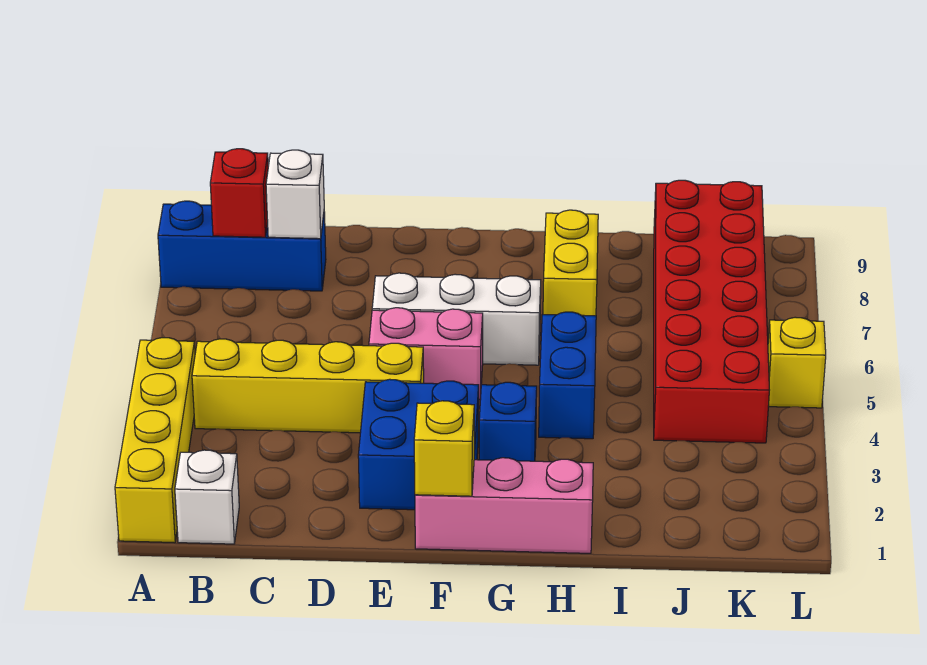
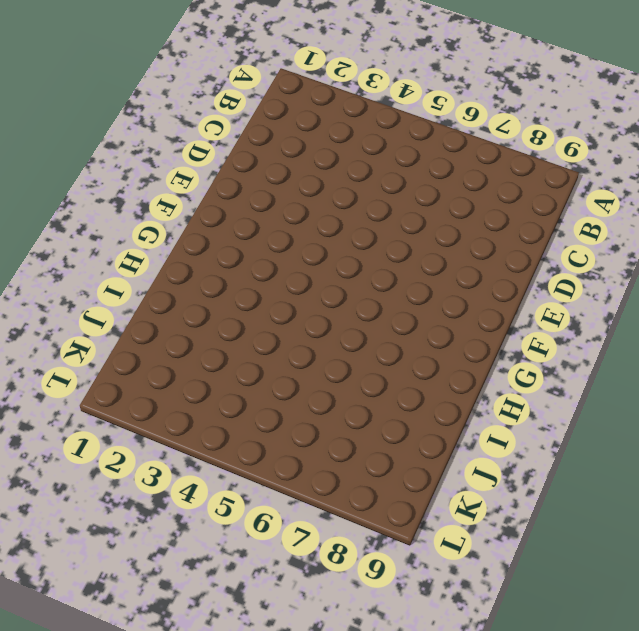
none -> yellow brick A1:A4 level 1
none -> blue brick A8:C8 level 1
none -> white brick B1 level 1

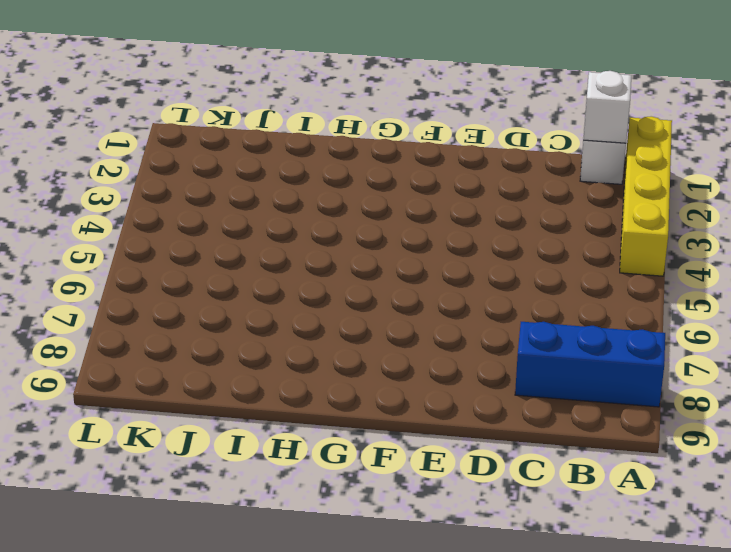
white brick B1 level 2 -> white brick C8 level 2
none -> yellow brick B4:E4 level 1
none -> blue brick E2:F3 level 1
none -> pink brick E5:F5 level 1

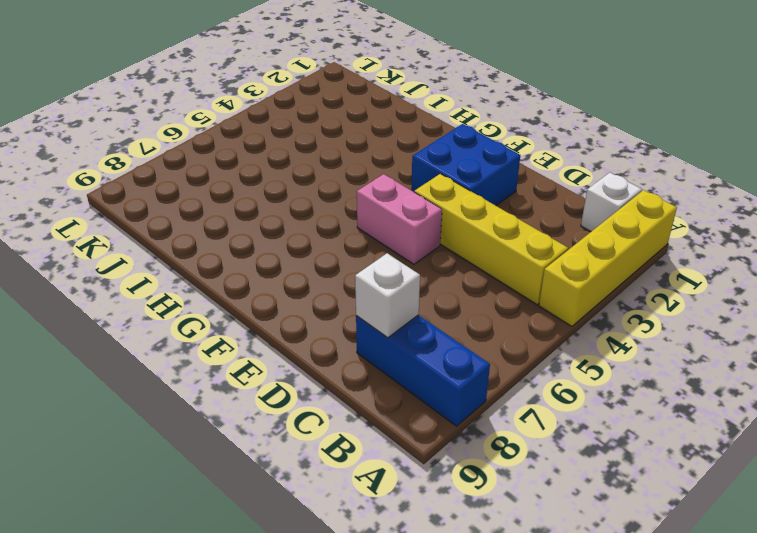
none -> white brick E6:G6 level 1
none -> pink brick F1:H1 level 1
none -> blue brick G3 level 1

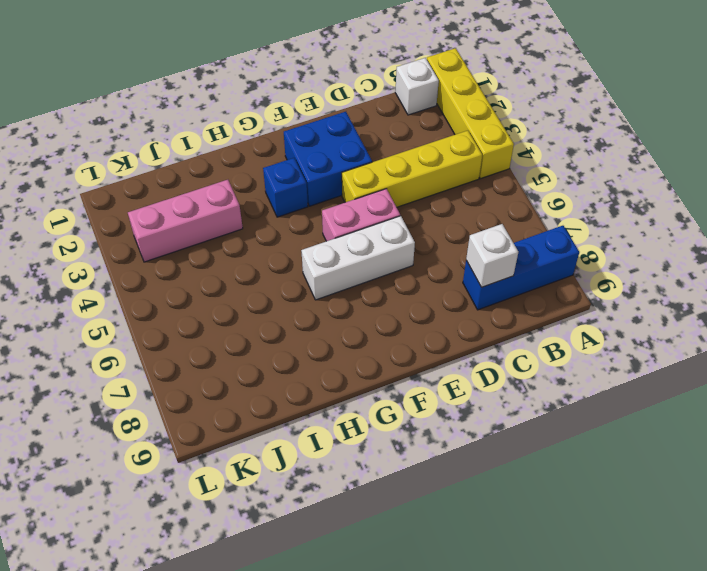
pink brick I3:K3 level 1 -> pink brick F1:H1 level 1
none -> blue brick H4:H5 level 1
none -> yellow brick H7:H8 level 1
none -> red brick J4:K9 level 1

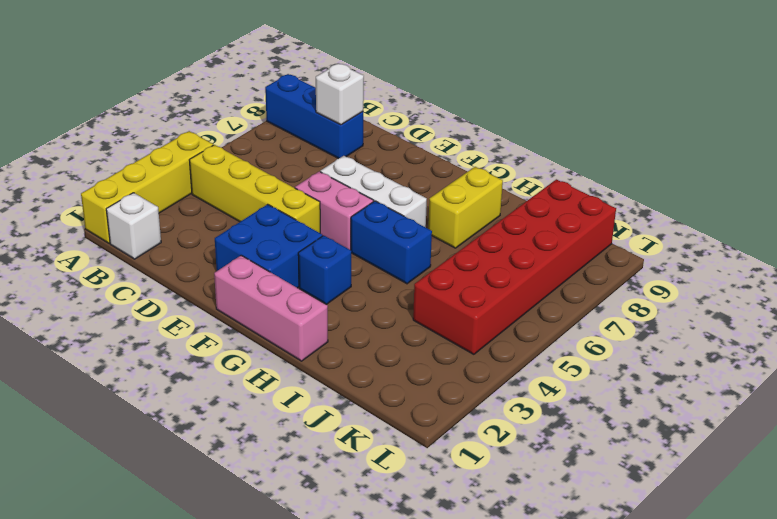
blue brick G5:H5 level 1 -> blue brick H4:H5 level 1
none -> yellow brick L5 level 1
none -> red brick B8 level 2
none -> yellow brick F1 level 2

